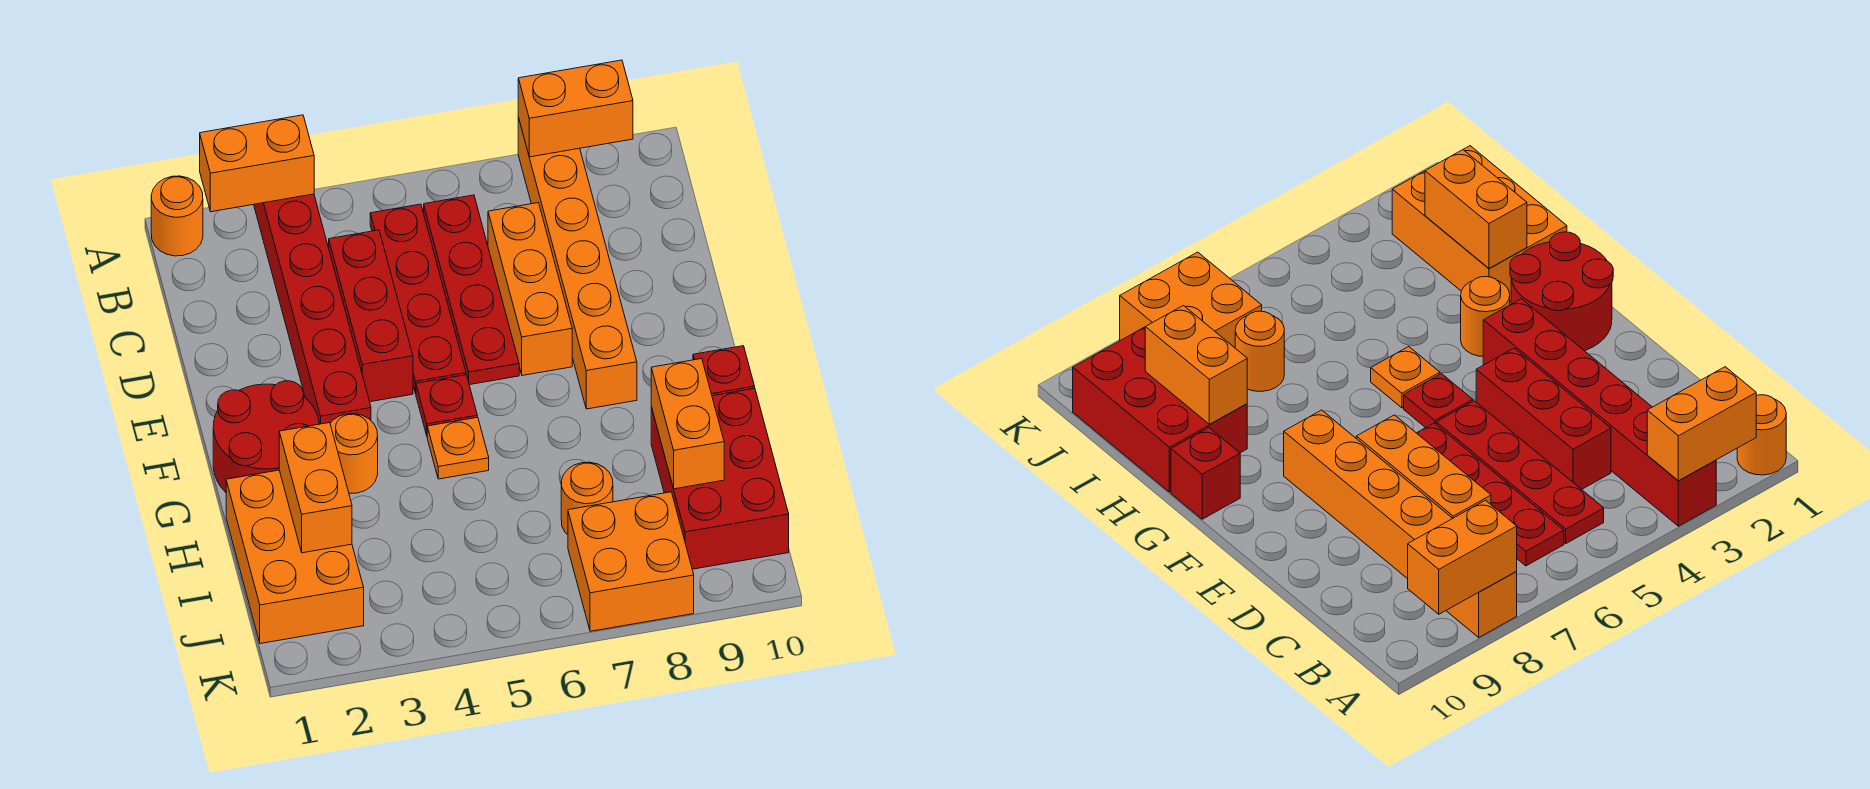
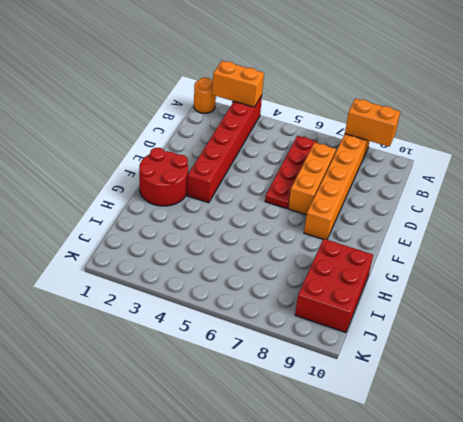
none -> red plate B5:E5 level 1
none -> red brick C4:E4 level 1
none -> red plate F5 level 1

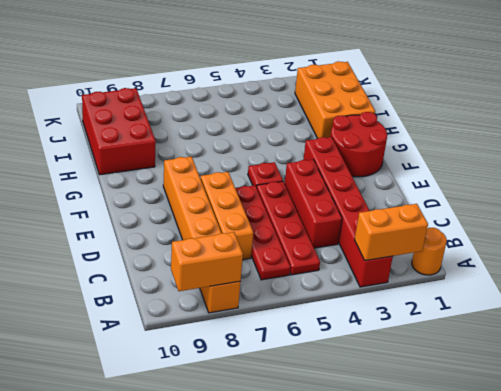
none -> orange round brick G3 level 1
none -> orange plate G5 level 1
none -> red brick G10 level 1

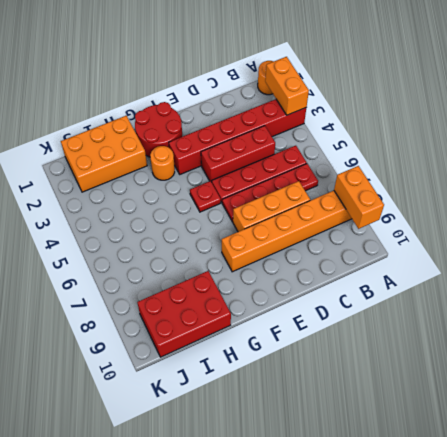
none -> orange plate G5 level 1
none -> red brick G10 level 1
none -> orange round brick I7 level 1

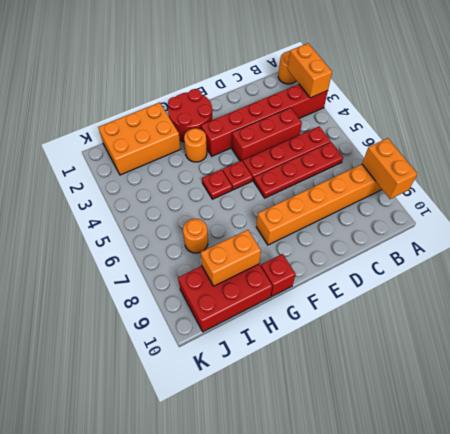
red plate G5 level 1 -> orange plate G5 level 1
none -> orange brick C7:E7 level 1
none -> orange brick J7:K8 level 1
none -> orange brick H2:I2 level 2

